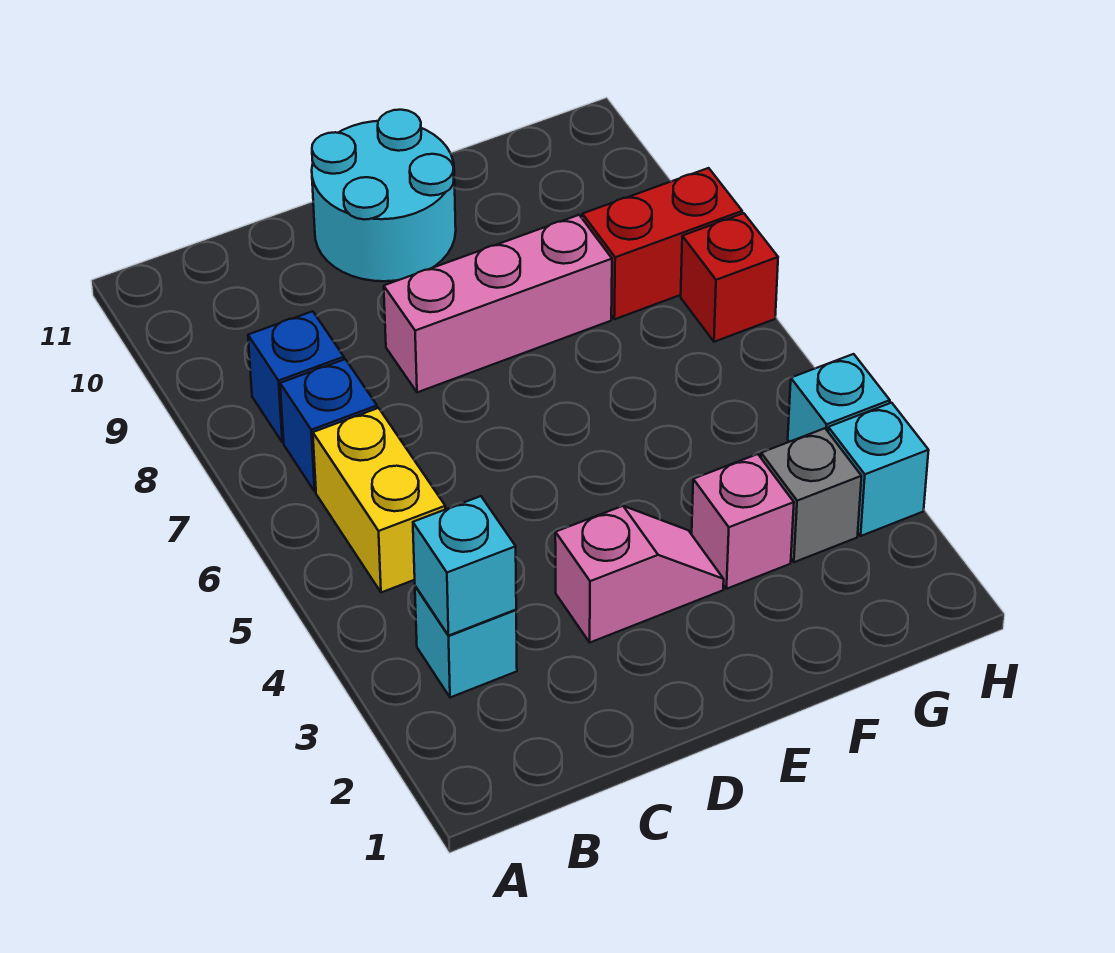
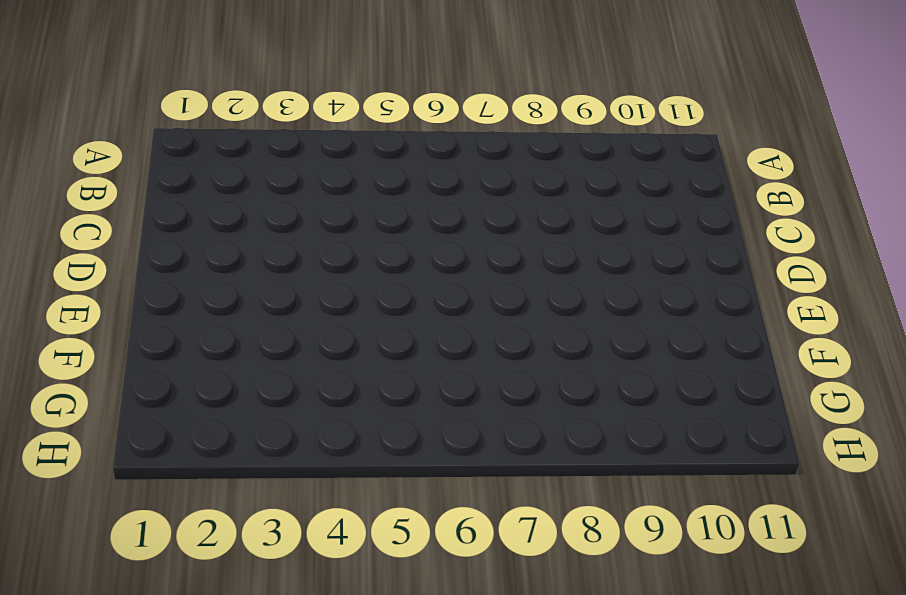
none -> cyan brick B3 level 1
none -> yellow brick B5:B6 level 1
none -> blue brick B7 level 1

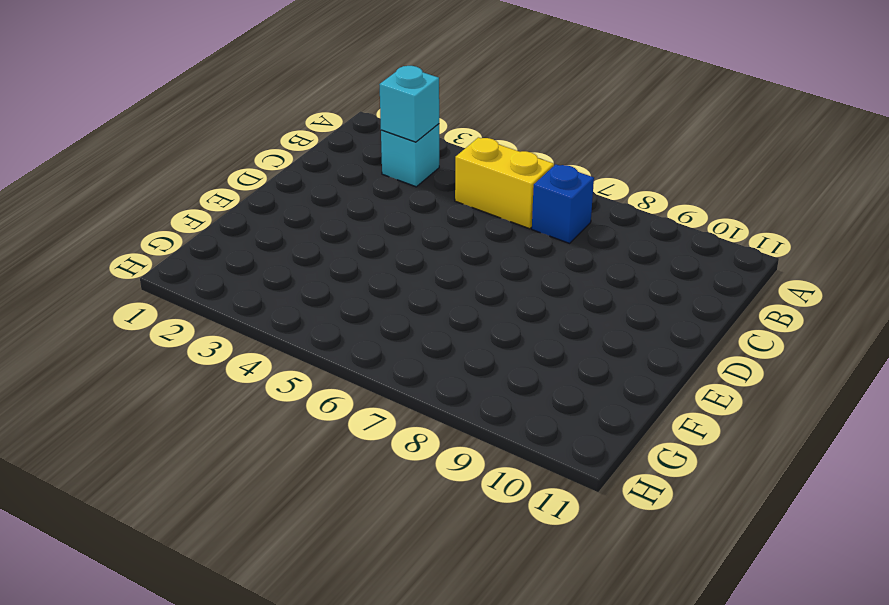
none -> blue brick B8 level 1
none -> pink slope D3:E3 level 1 top D
none -> pink brick D8:F8 level 1

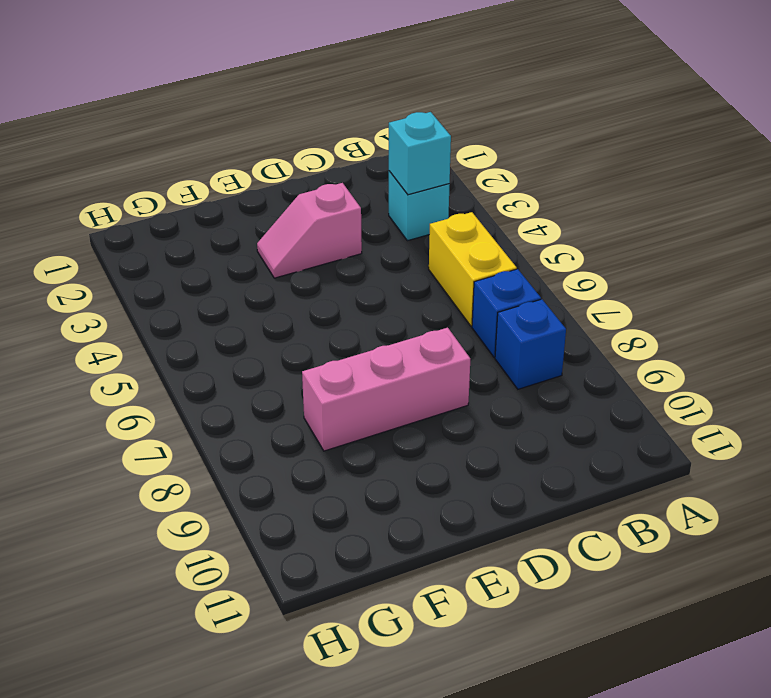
none -> cyan round brick D10:E11 level 1
none -> pink brick F3 level 1
none -> grey brick G3 level 1

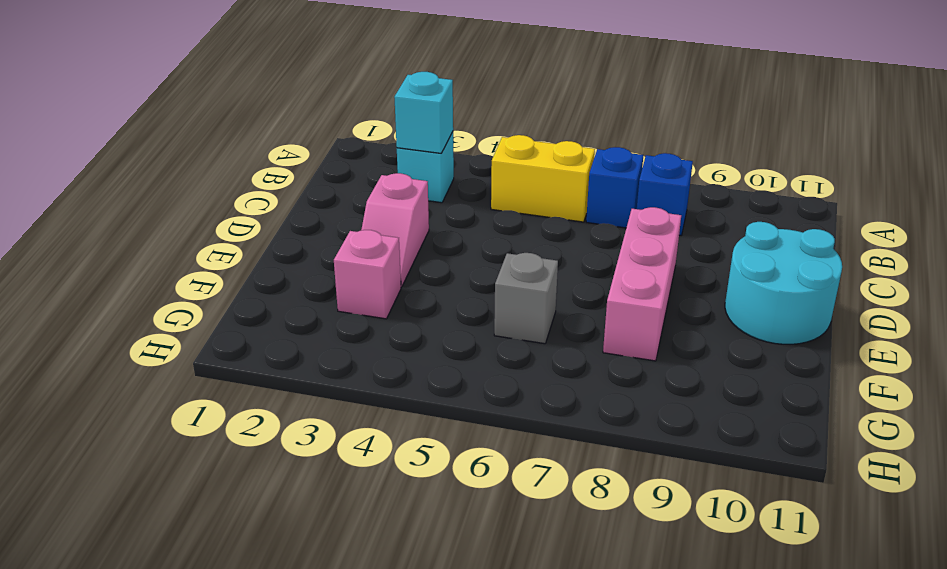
grey brick F6 level 1 -> grey brick G3 level 1
none -> red brick G8:H8 level 1
none -> cyan brick H3 level 1
none -> cyan brick H4 level 1

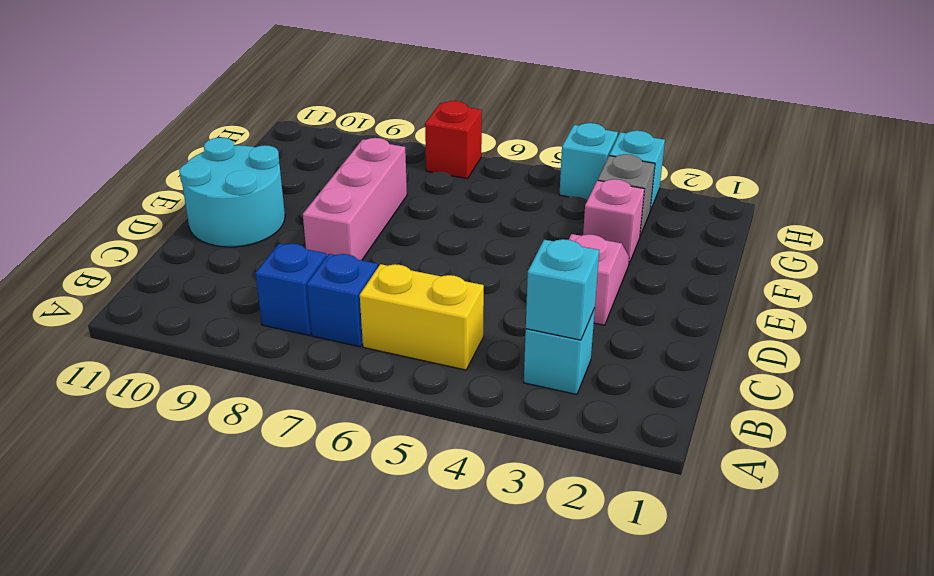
none -> red brick G8:H8 level 1

